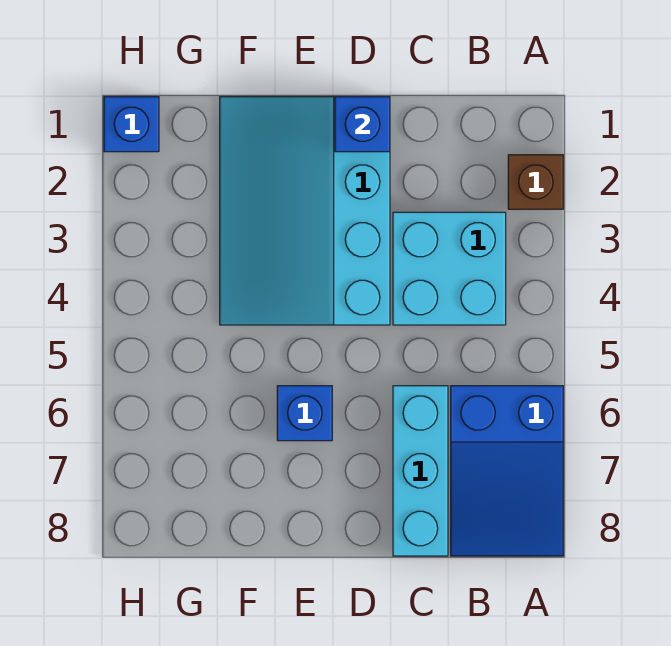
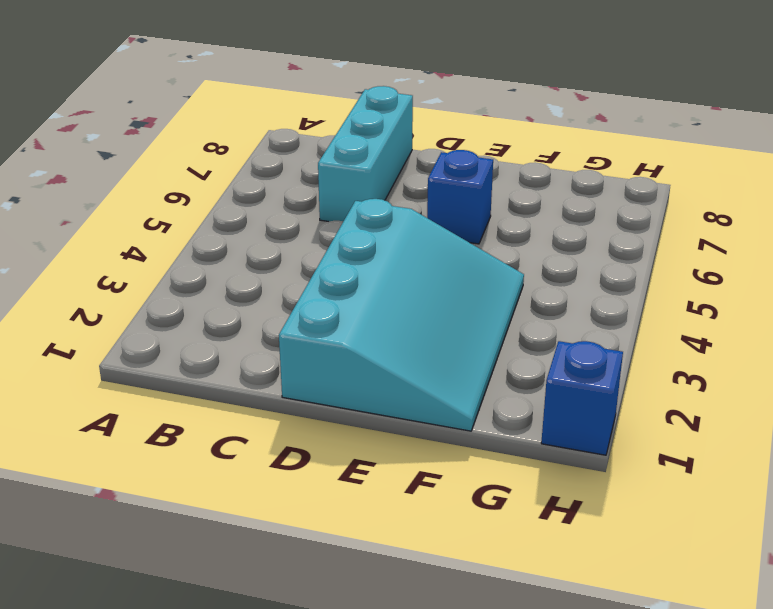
none -> brown brick A2 level 1
none -> blue slope A6:B8 level 1 top 6

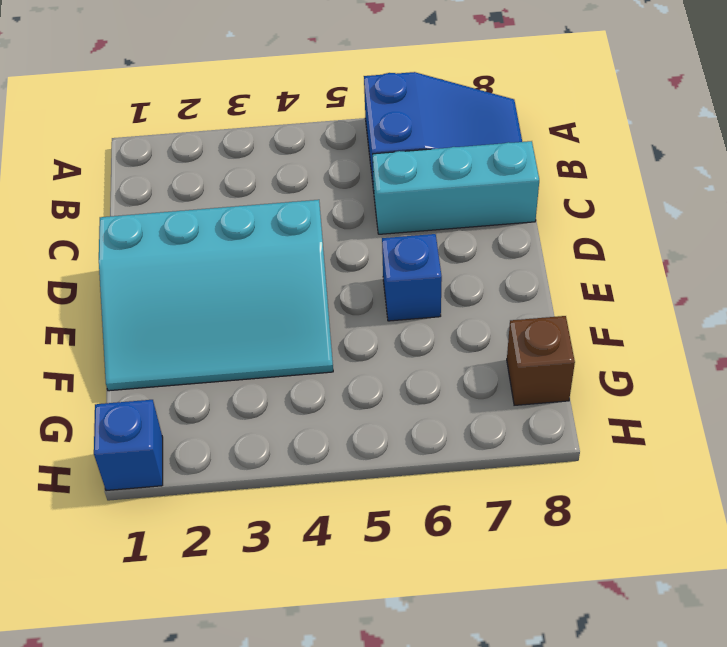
brown brick G8 level 1 -> brown brick A2 level 1
none -> cyan brick B3:C4 level 1
none -> blue brick D1 level 2

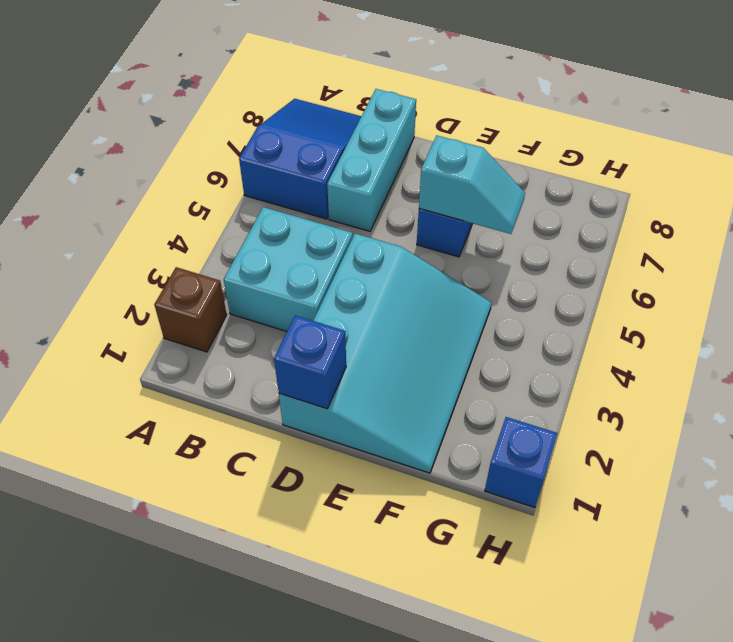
cyan slope E6:F6 level 2 top E -> none

